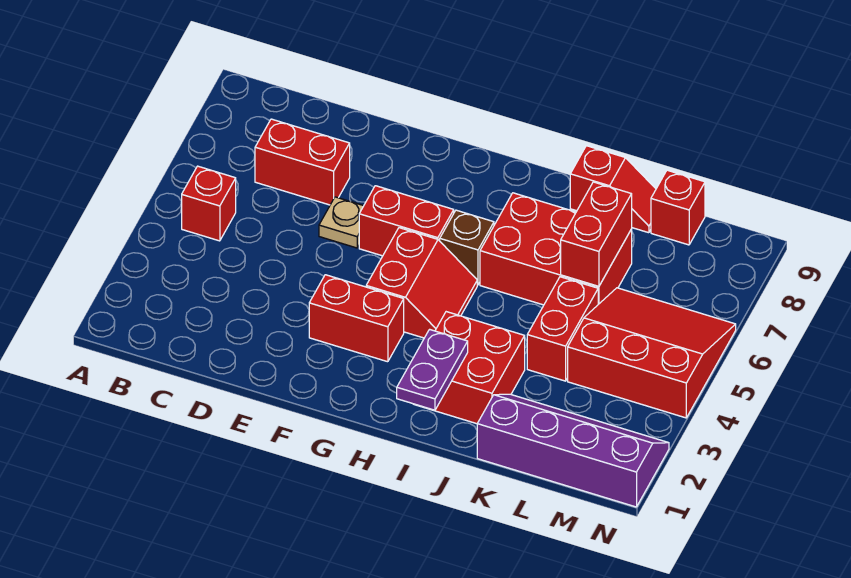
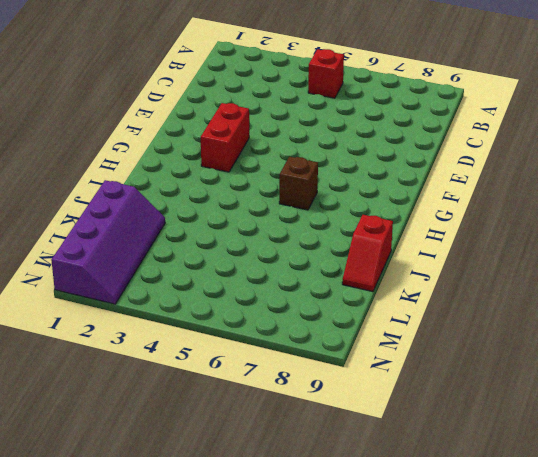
none -> red brick C7:D7 level 1
none -> tan plate E6 level 1
none -> red brick F6:G6 level 1

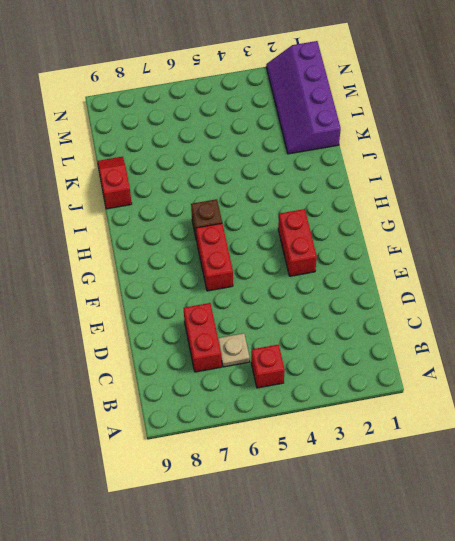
tan plate C6 level 1 -> tan plate E6 level 1
none -> red slope G4:H5 level 1 top G
none -> red brick I2:J3 level 1
none -> red brick I6:K7 level 1

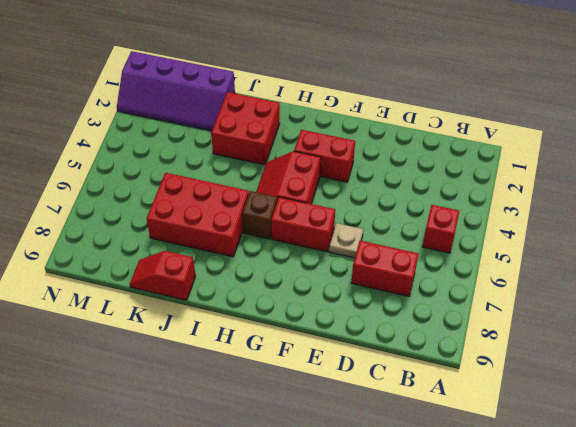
none -> red brick K4:K5 level 1
none -> red slope L4:N6 level 1 top 4
none -> red brick L9 level 1

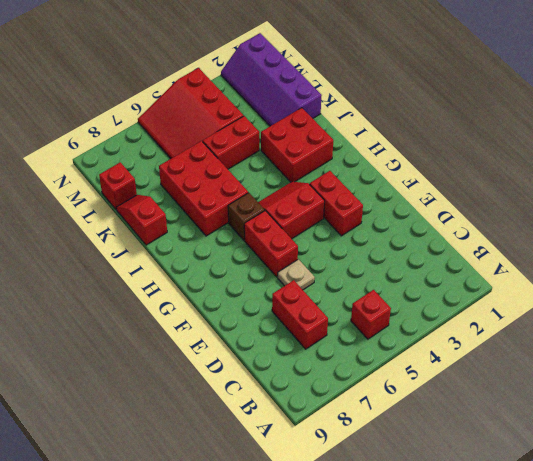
none -> purple plate I1:I2 level 2
none -> red brick K6:K7 level 2

